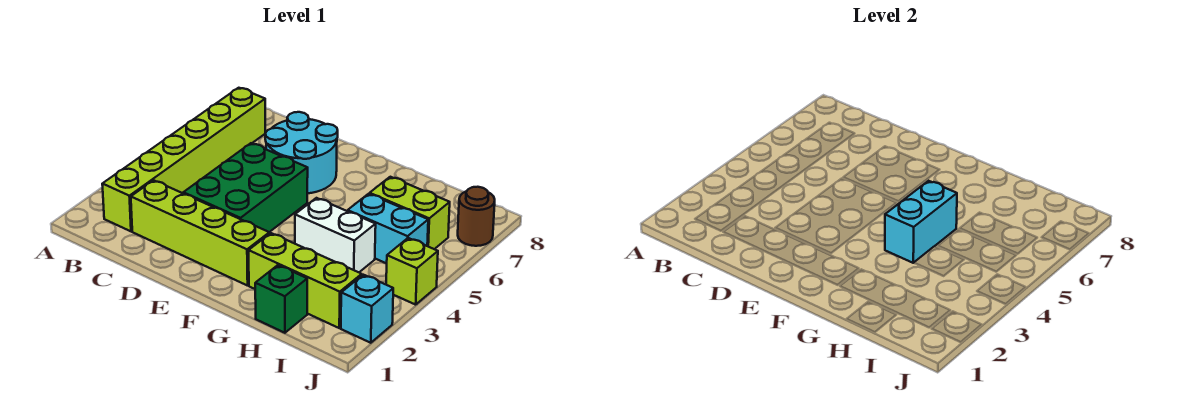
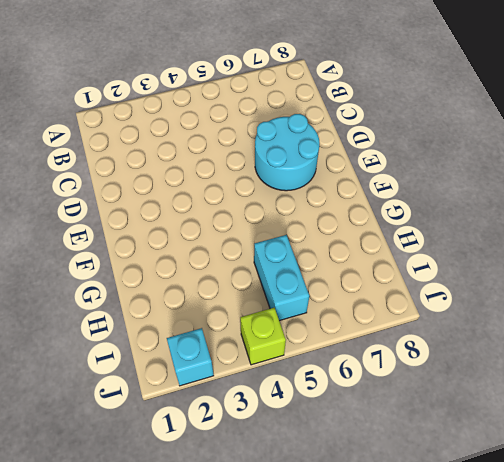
none -> lime brick B2:B7 level 1
none -> lime brick C2:F2 level 1
none -> green brick D3:E5 level 1

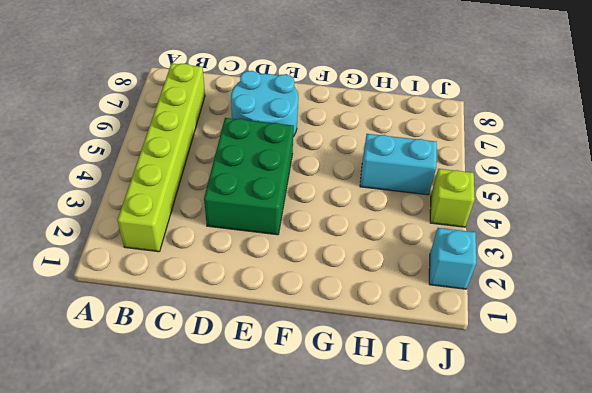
none -> lime brick C2:F2 level 1
none -> lime brick G2:I2 level 1
none -> white brick G4:H4 level 1

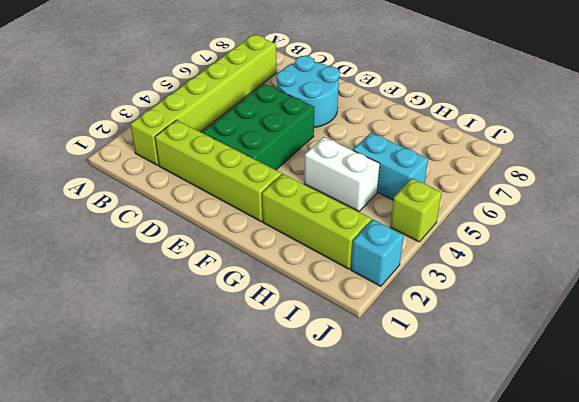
none -> green brick H1 level 1
none -> lime brick H6:I6 level 1
none -> brown round brick J7 level 1

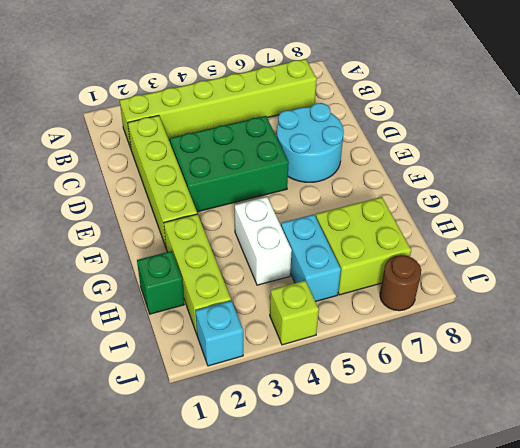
lime brick H6:I7 level 1 -> lime brick H6:I6 level 1
none -> cyan brick G4:G5 level 2

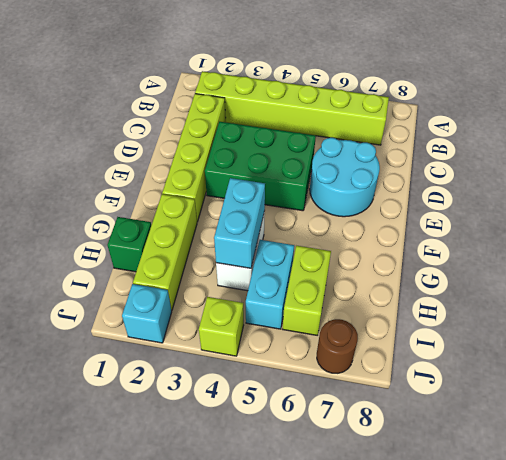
cyan brick G4:H4 level 2 -> cyan brick G4:G5 level 2

